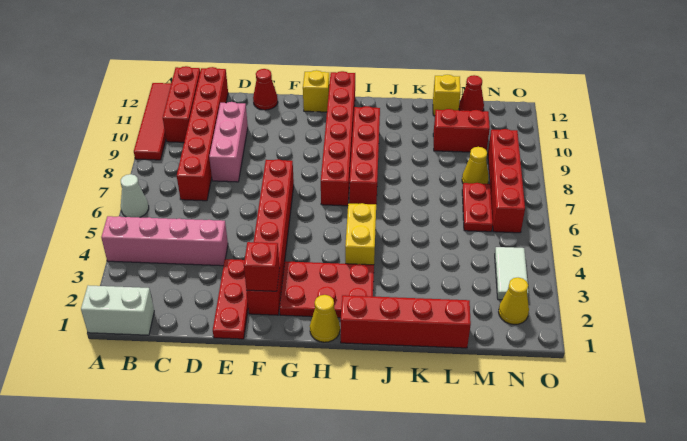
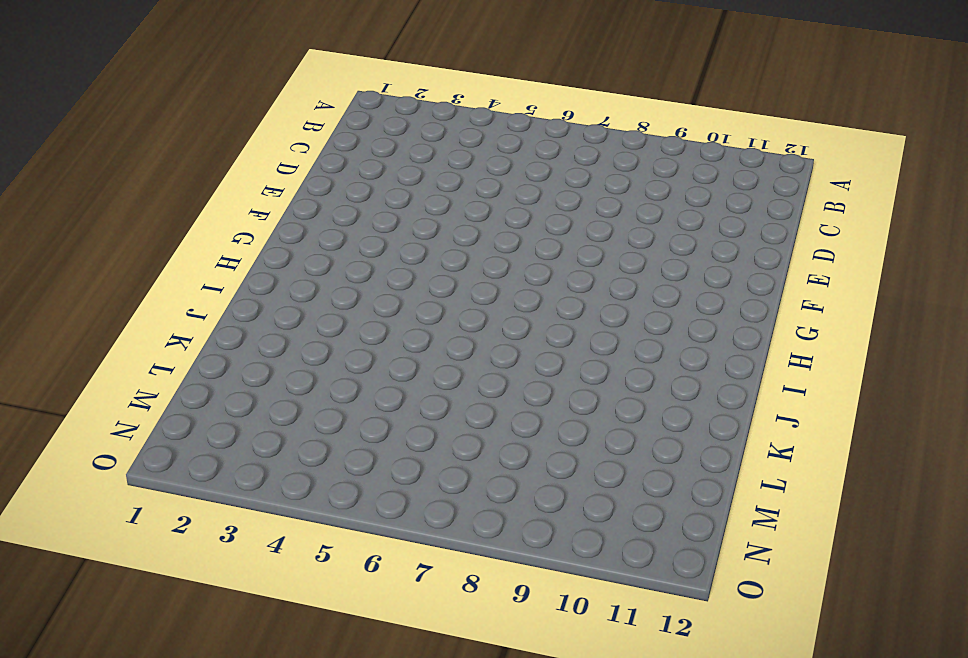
none -> white brick A1:B1 level 1
none -> pink brick A4:D4 level 1
none -> white cone A6 level 1

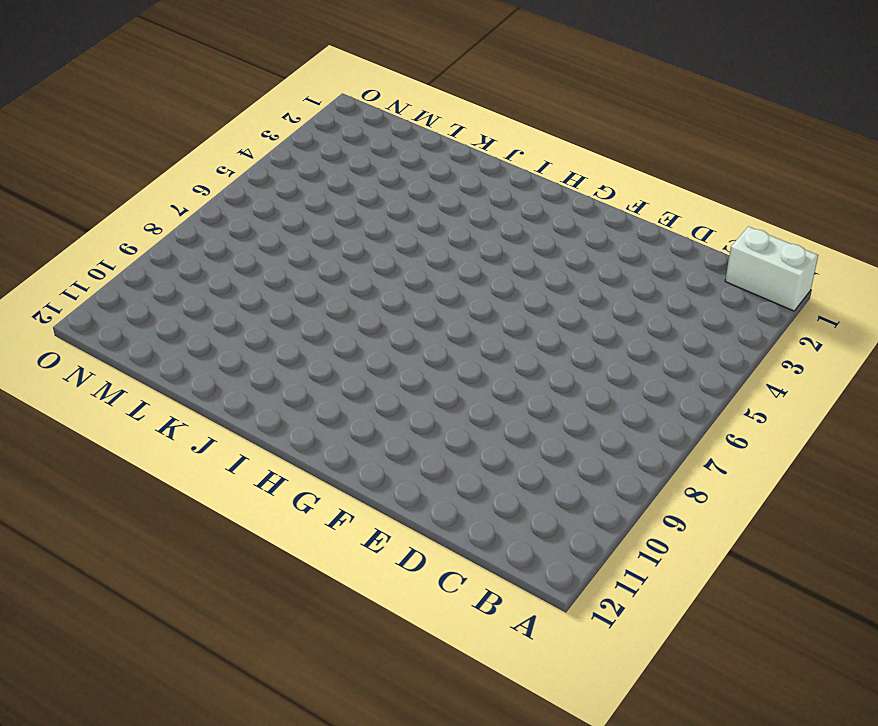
none -> pink brick A4:D4 level 1
none -> white cone A6 level 1
none -> red tile A9:A12 level 1

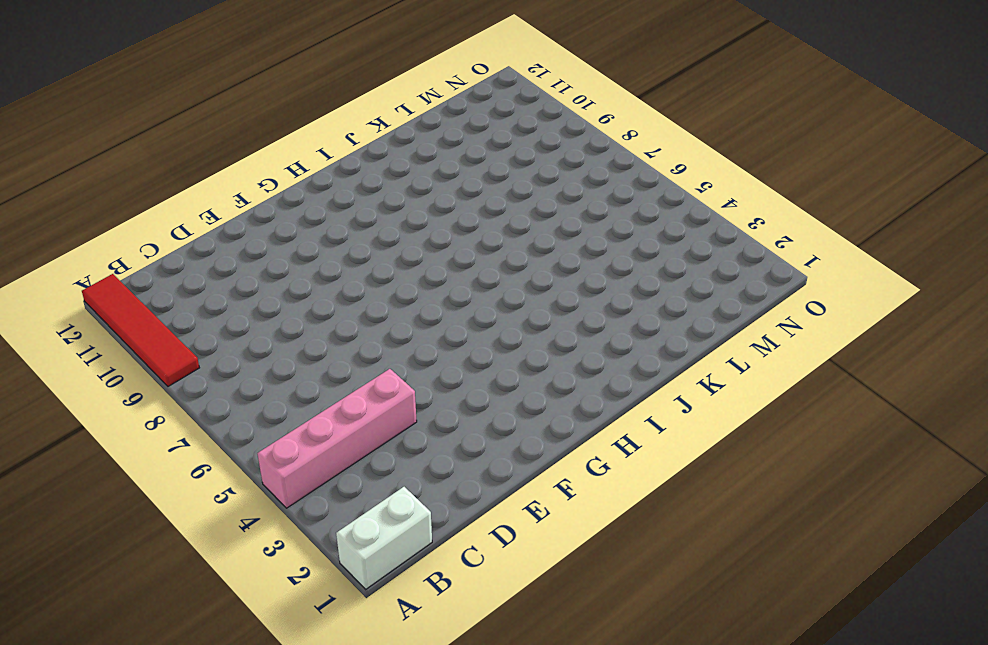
none -> white cone A6 level 1
none -> red brick B10:B12 level 1
none -> red brick C7:C12 level 1

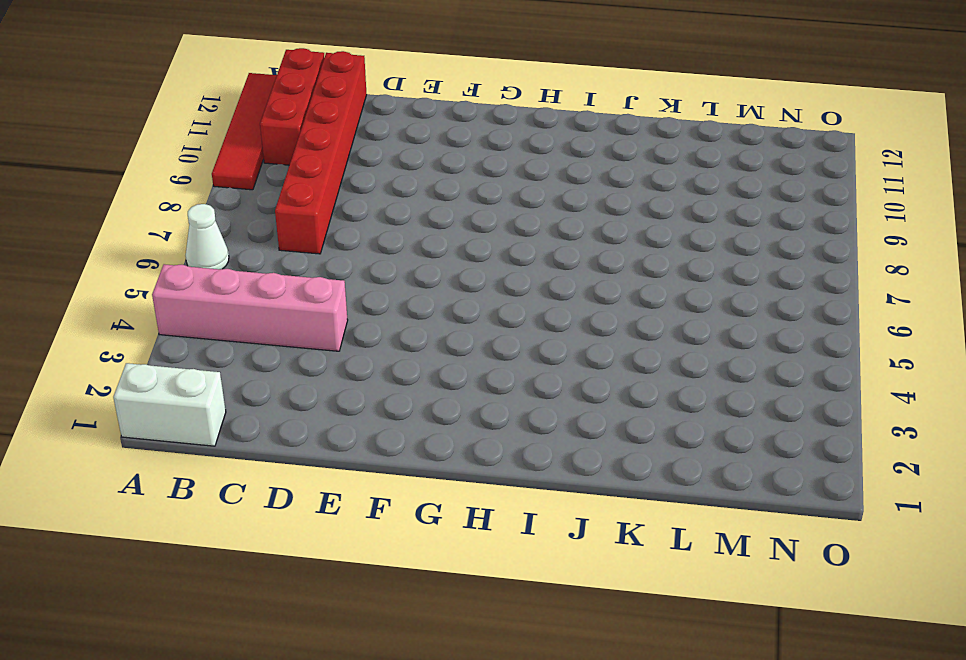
none -> pink brick D8:D10 level 1
none -> red plate E1:E3 level 1
none -> red cone E12 level 1

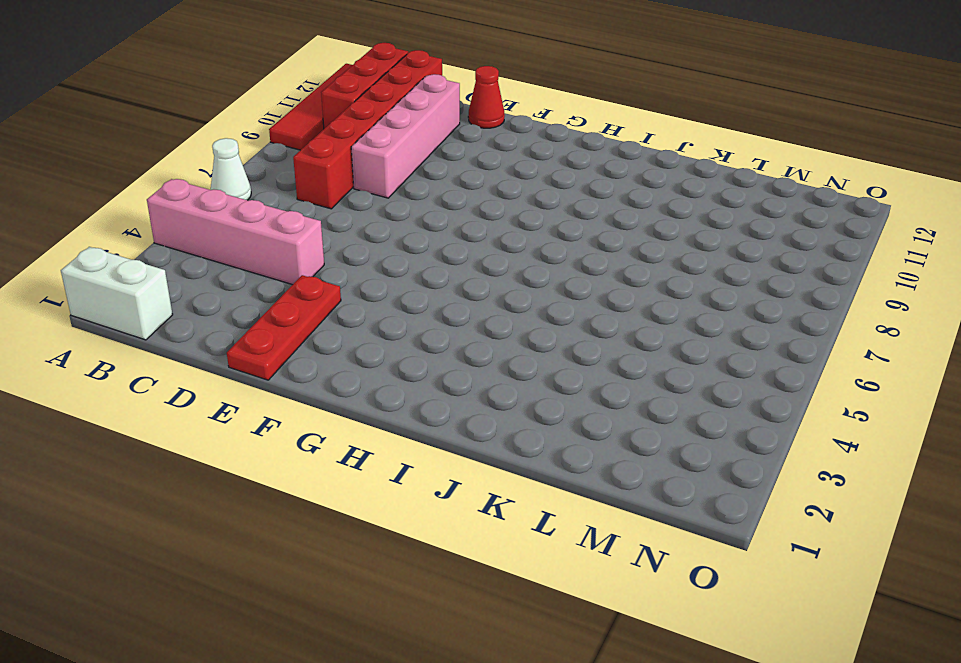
pink brick D8:D11 level 1 -> pink brick D8:D10 level 1
none -> red brick F2:F7 level 1
none -> red plate G2:I3 level 1
none -> yellow brick G12 level 1

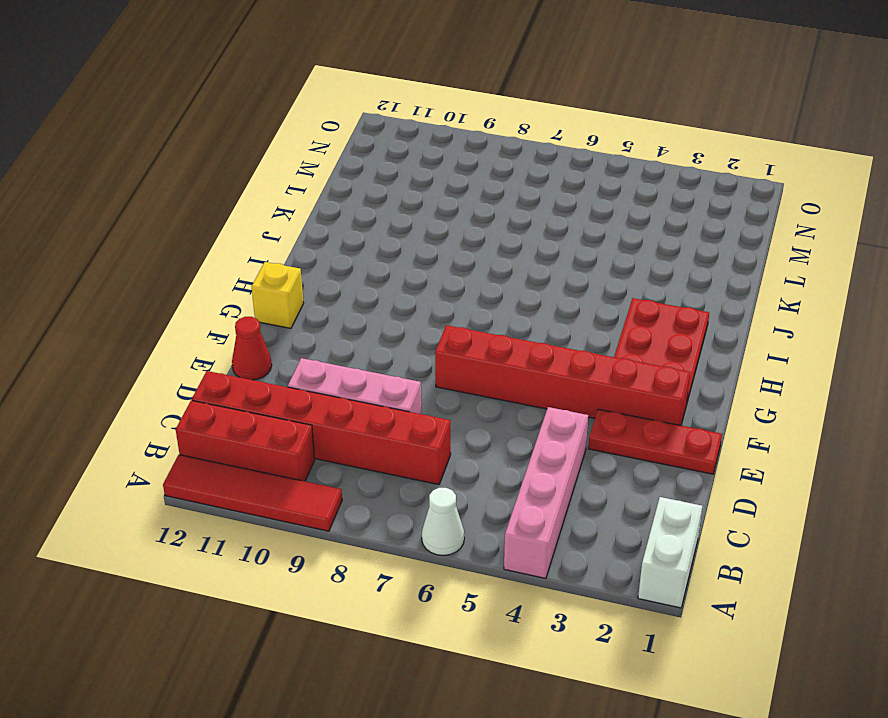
none -> yellow cone H1 level 1
none -> red brick H7:H12 level 1
none -> red brick I1:L1 level 1

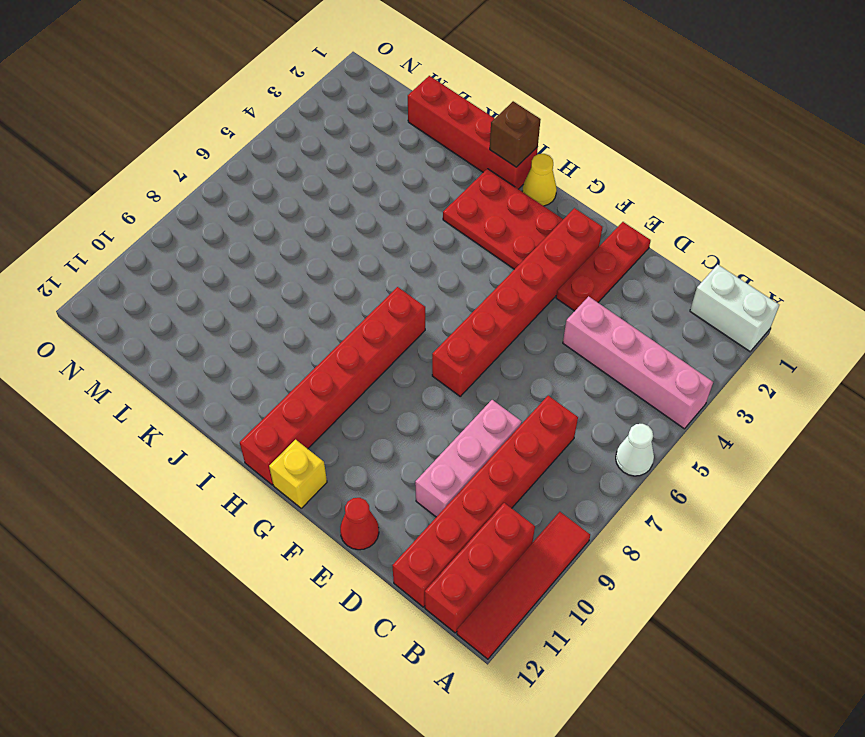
brown brick I1 level 2 -> none
none -> yellow brick I4:I5 level 1
none -> red brick I7:I10 level 1
none -> red brick L10:M10 level 1

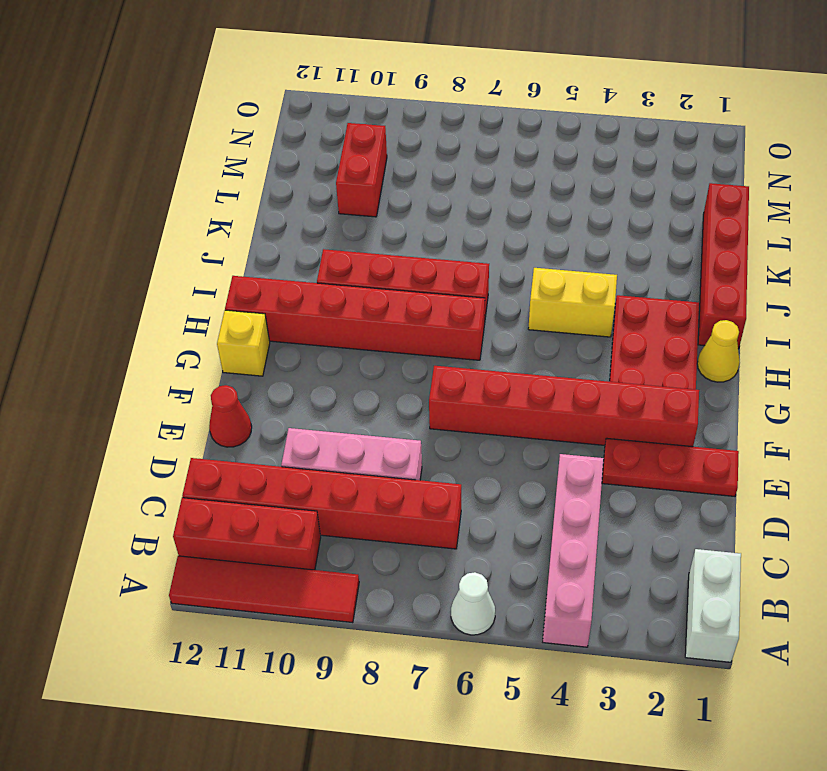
none -> yellow brick L12 level 1
none -> red plate M6:M7 level 1
none -> yellow cone M8 level 1

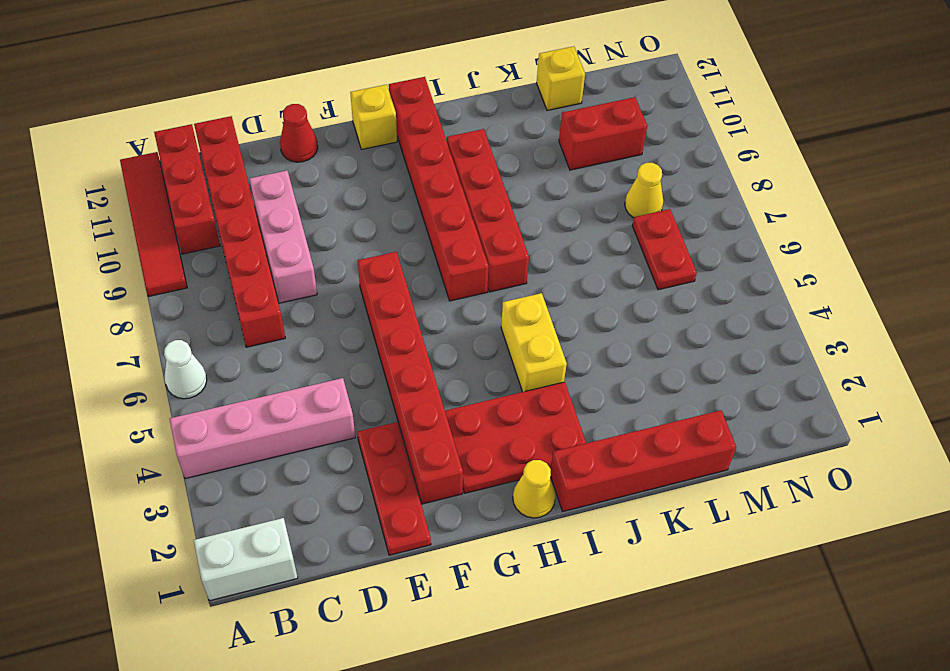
none -> red cone M12 level 1
none -> yellow cone N2 level 1
none -> white tile N3:N4 level 1

